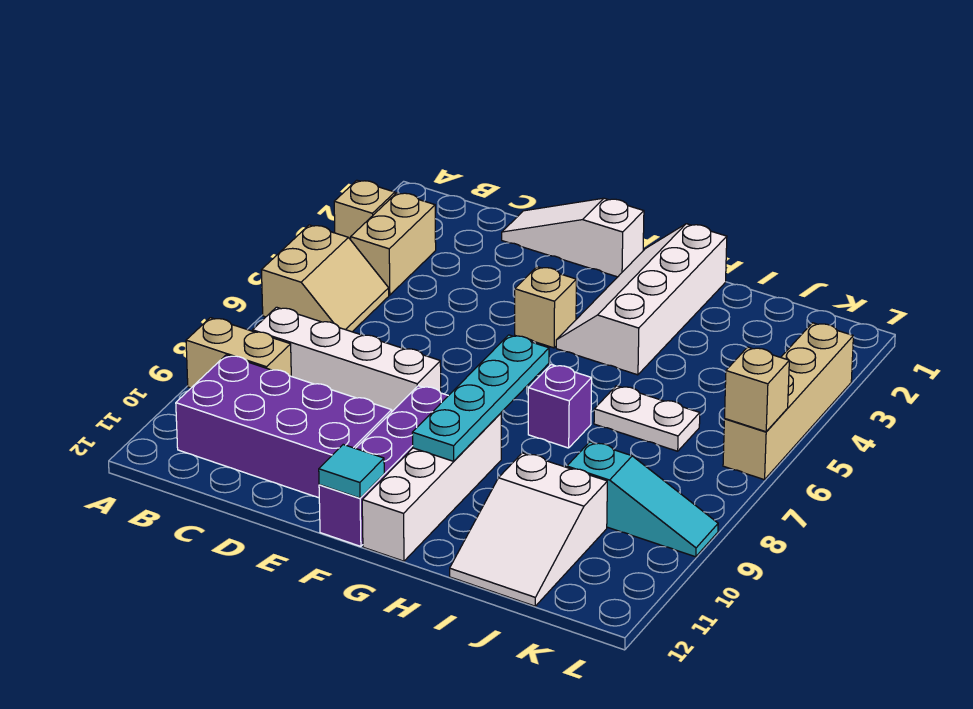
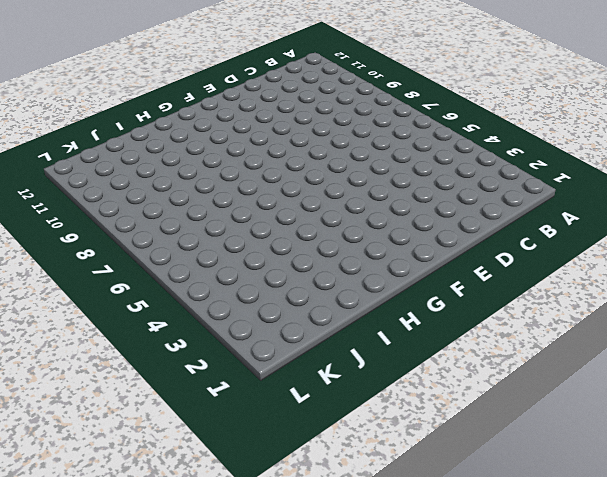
none -> tan brick A3 level 1
none -> tan slope A5:B6 level 1 top A
none -> tan brick A9:B9 level 1

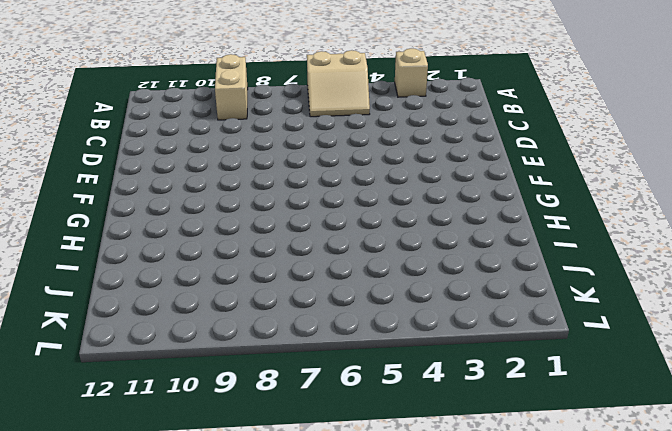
none -> tan brick B3:B4 level 1
none -> white brick B8:E8 level 1
none -> purple brick B10:E11 level 1

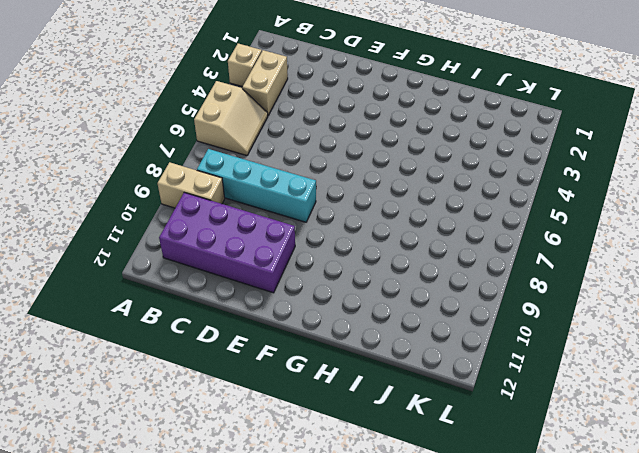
cyan brick B8:E8 level 1 -> white brick B8:E8 level 1
none -> white slope D1:F1 level 1 top F
none -> tan brick F4 level 1
none -> purple brick F9:F12 level 1

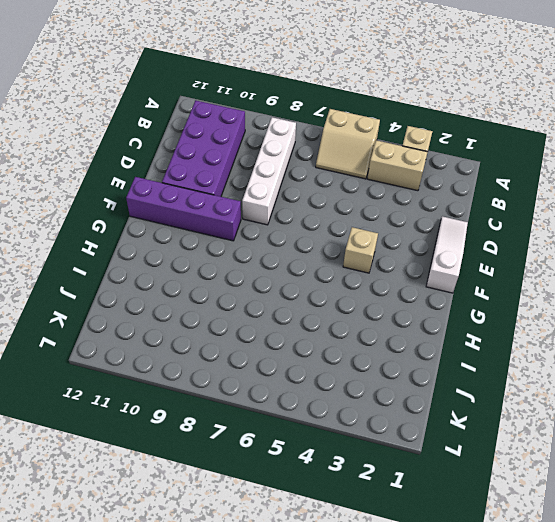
none -> tan brick A9:B9 level 1
none -> white slope G1:H4 level 1 top H
none -> white brick G9:G12 level 1

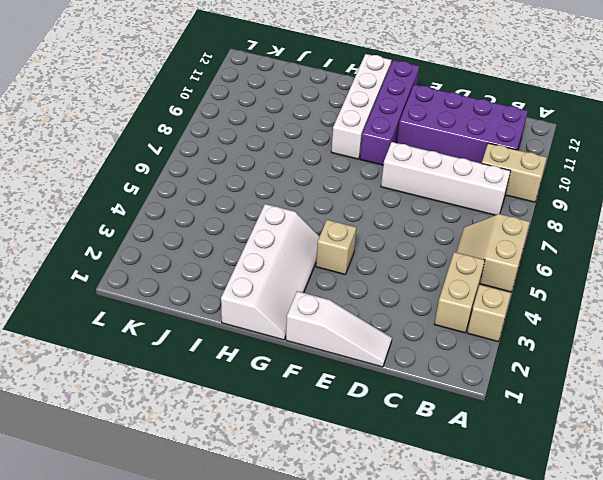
none -> purple brick H7 level 1
none -> white plate I6:J6 level 1
none -> white slope I10:J12 level 1 top 10

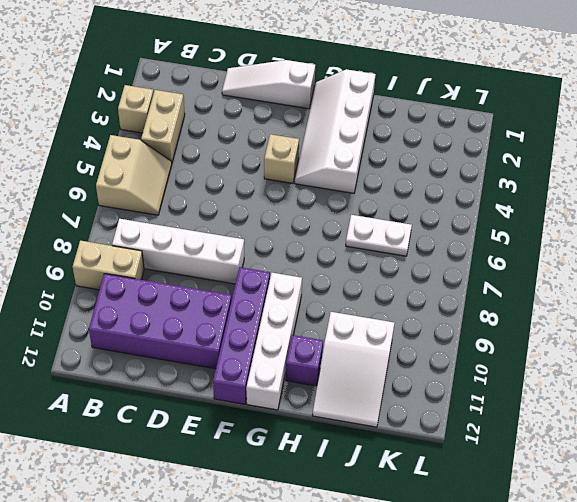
purple brick H11 level 1 -> purple brick H7 level 1
none -> cyan slope J9:L9 level 1 top J
none -> tan brick L3:L6 level 1
none -> cyan tile F12 level 2

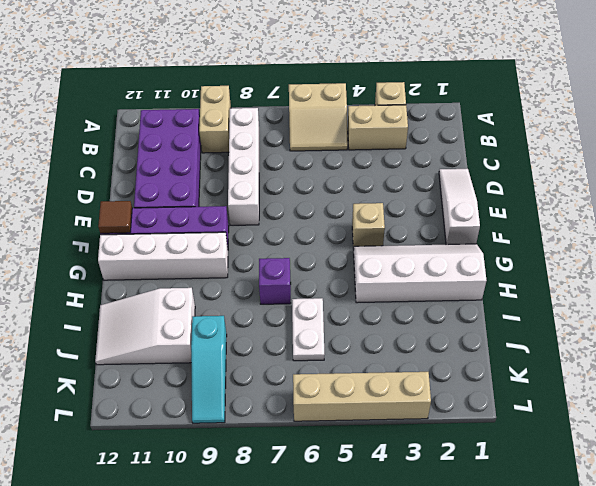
brown tile F12 level 2 -> cyan tile F12 level 2
none -> cyan plate G7:G10 level 2
none -> tan brick L6 level 2

